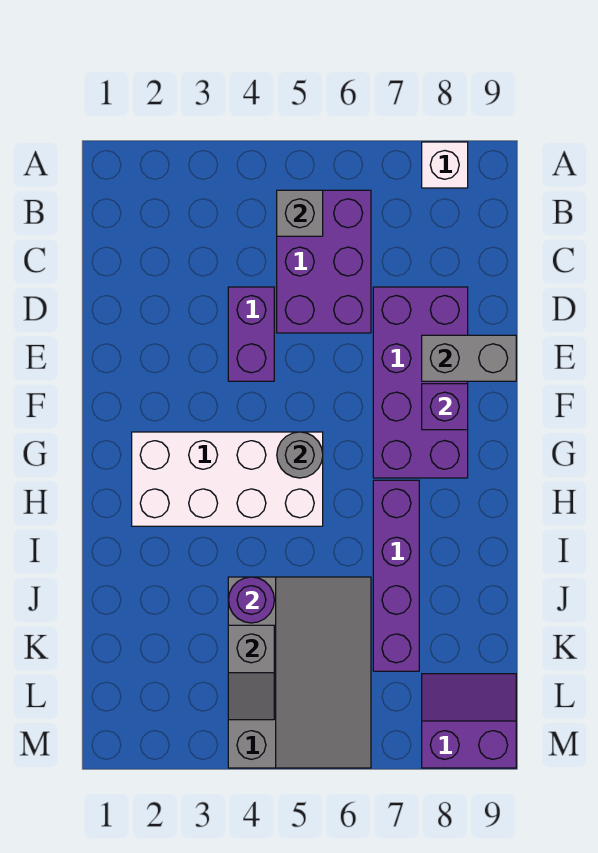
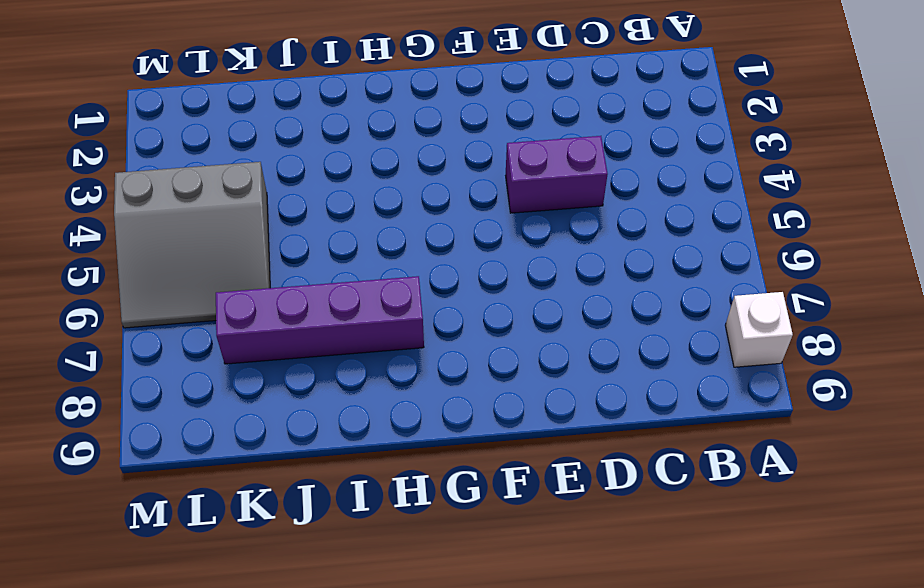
grey slope K4:M6 level 1 top 4 -> grey slope J4:M6 level 1 top 4
none -> purple brick B5:D6 level 1
none -> purple brick D7:G8 level 1
none -> white brick G2:H5 level 1

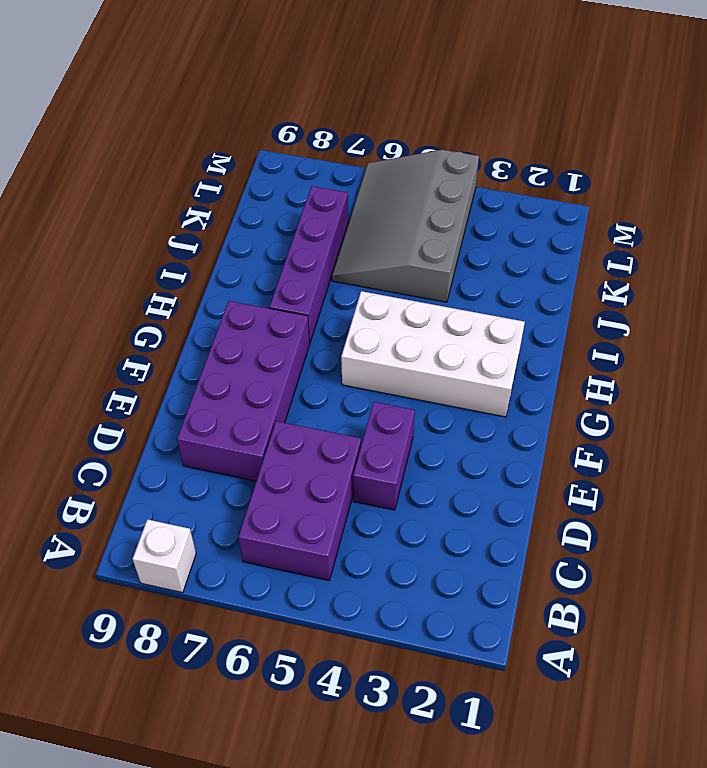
none -> purple slope L8:M9 level 1 top M
none -> grey brick B5 level 2
none -> grey brick E8:E9 level 2

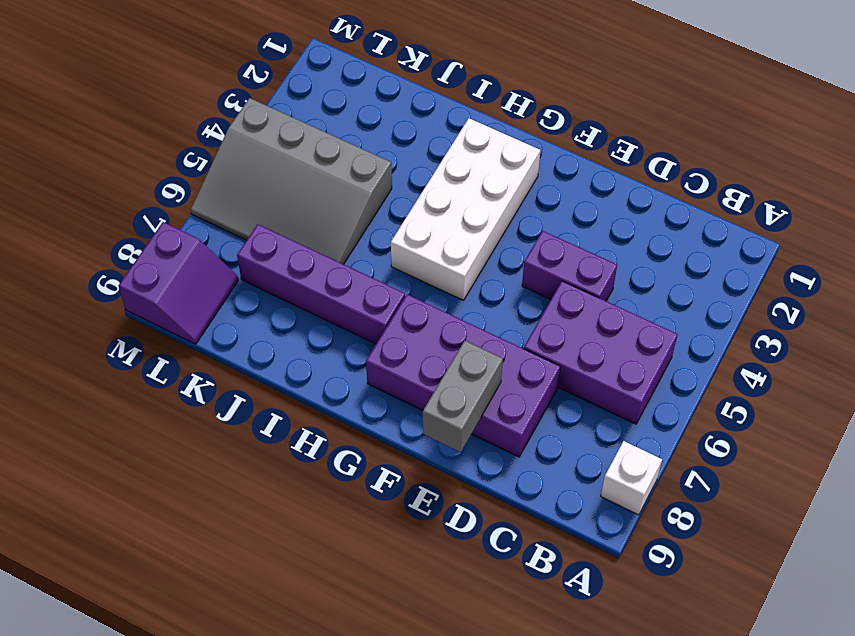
none -> grey brick B5 level 2
none -> purple brick F8 level 2
none -> grey round brick G5 level 2

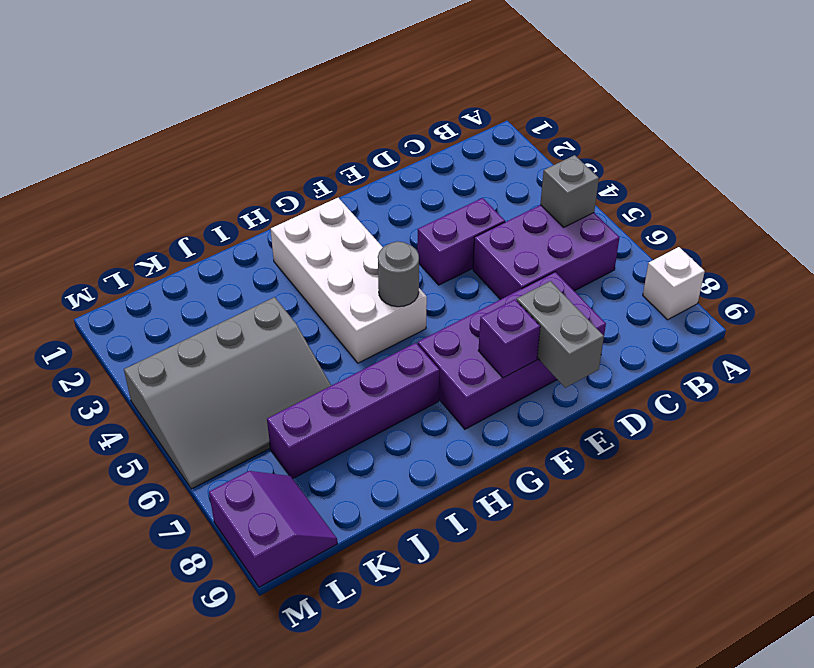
none -> purple round brick J4 level 2
none -> grey slope K4:L4 level 2 top K

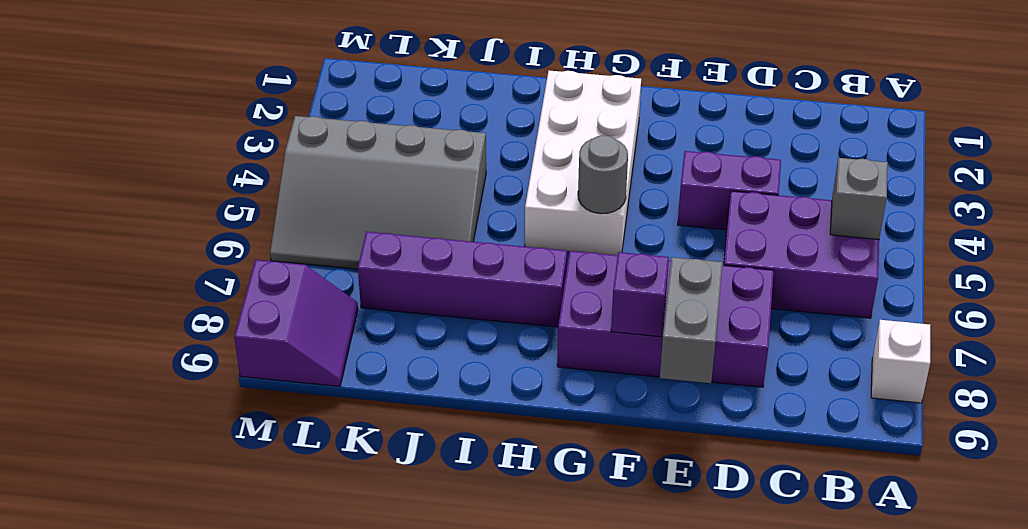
none -> purple round brick J4 level 2
none -> grey slope K4:L4 level 2 top K

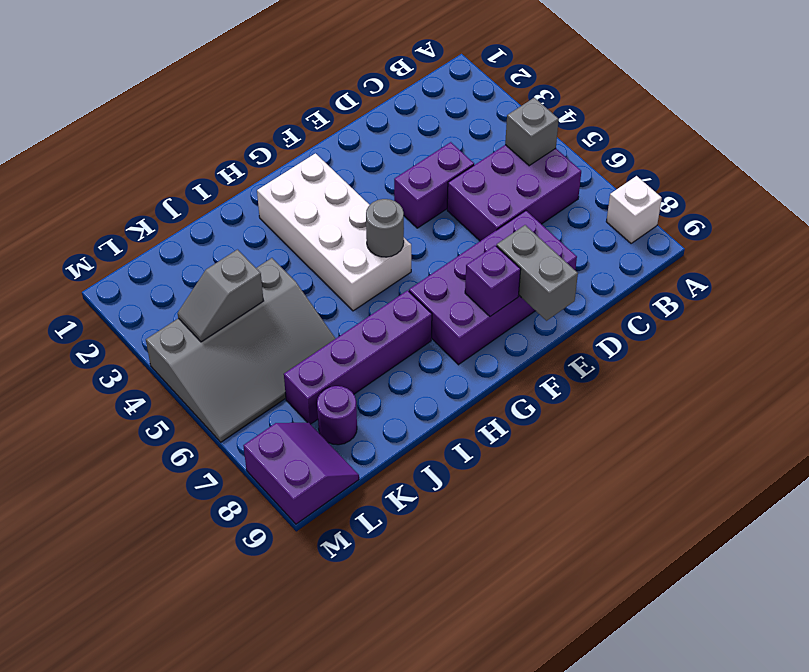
purple round brick K8 level 1 -> purple round brick J4 level 2

